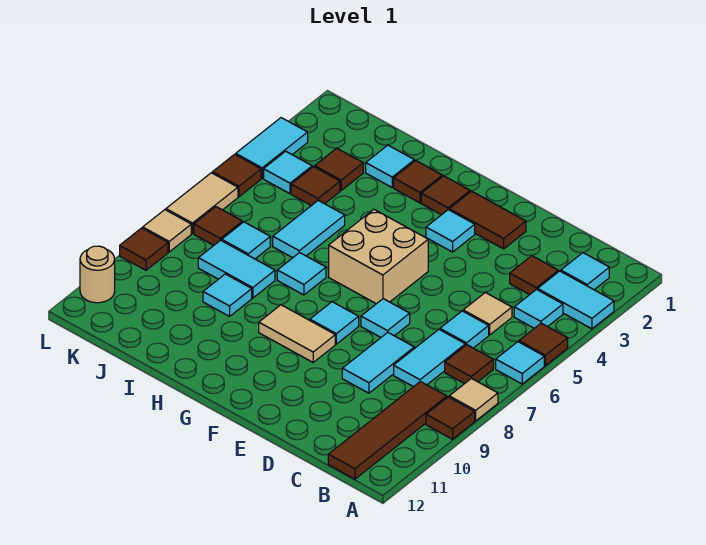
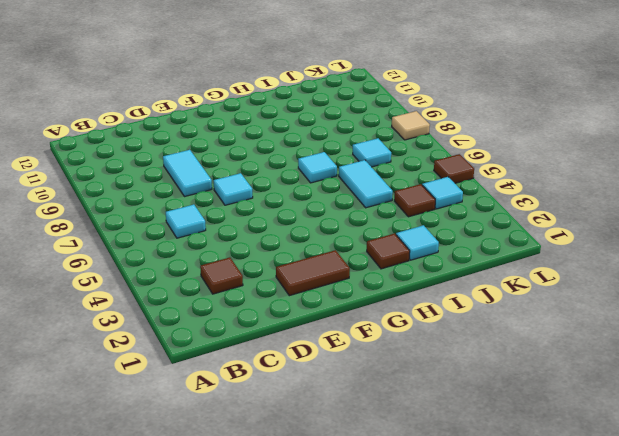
none -> cyan tile A3:B3 level 1
none -> brown tile A5 level 1
none -> cyan tile A6 level 1
none -> tan tile A8 level 1

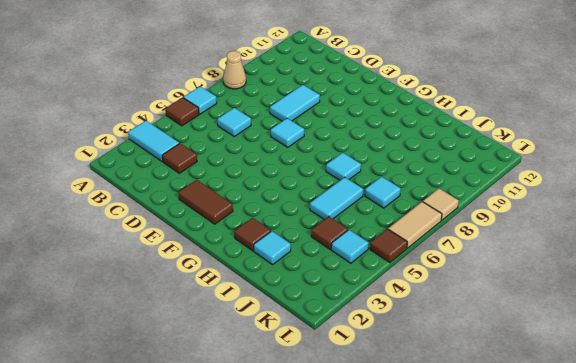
tan cone A8 level 1 -> tan tile A8 level 1
none -> brown tile A9 level 1
none -> cyan tile B2 level 1
none -> cyan tile B4 level 1
none -> brown tile B7 level 1

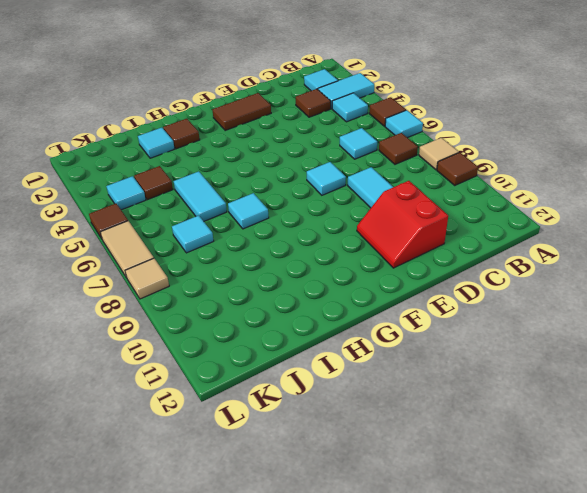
red slope D10:E11 level 1 top D -> none
none -> brown tile B9:B12 level 1
none -> tan tile C5 level 1
none -> cyan tile C7:C8 level 1
none -> cyan tile F3 level 1

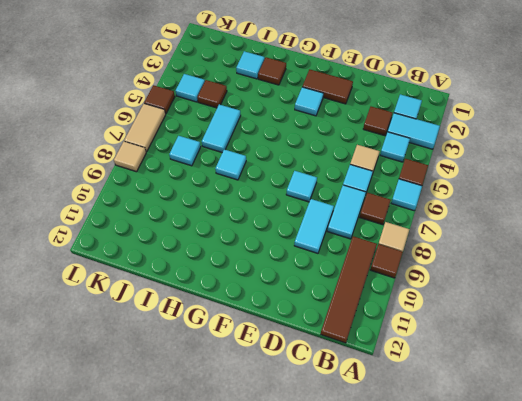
none -> tan brick F5:G6 level 1
none -> cyan tile F8 level 1
none -> tan tile F9:G9 level 1
none -> brown tile G2 level 1

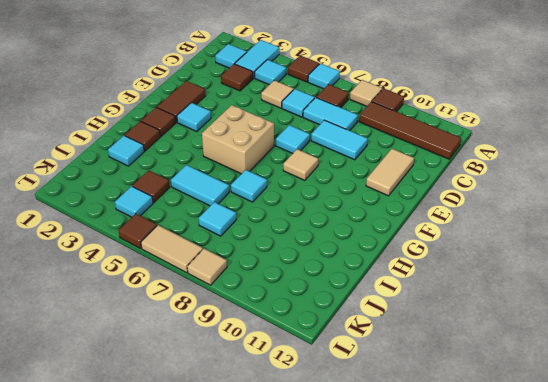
tan tile D11:E11 level 1 -> tan tile F9:G9 level 1
tan tile F8 level 1 -> cyan tile F8 level 1
none -> cyan tile I8:J8 level 1
none -> cyan tile I9 level 1
none -> brown tile J3 level 1
none -> brown tile K7 level 1

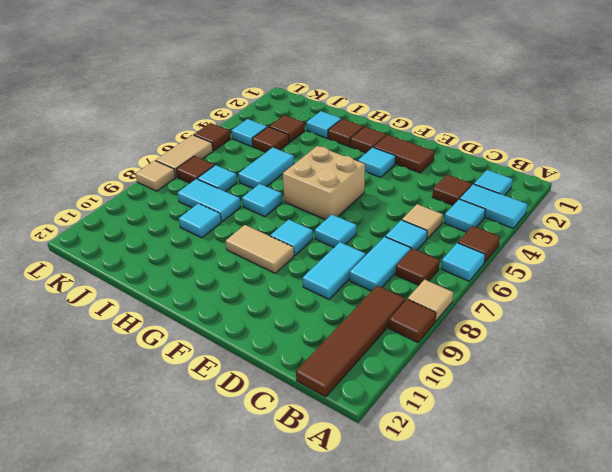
none -> cyan tile L3:L4 level 1
none -> brown tile L9 level 1
none -> tan round brick L11 level 1

